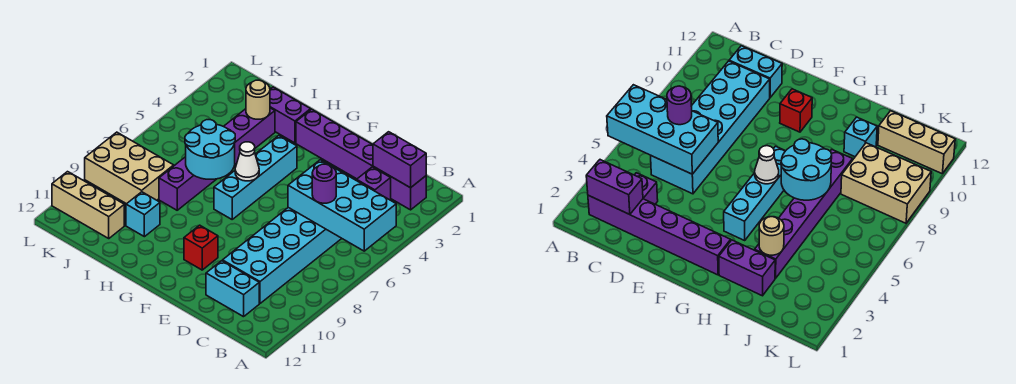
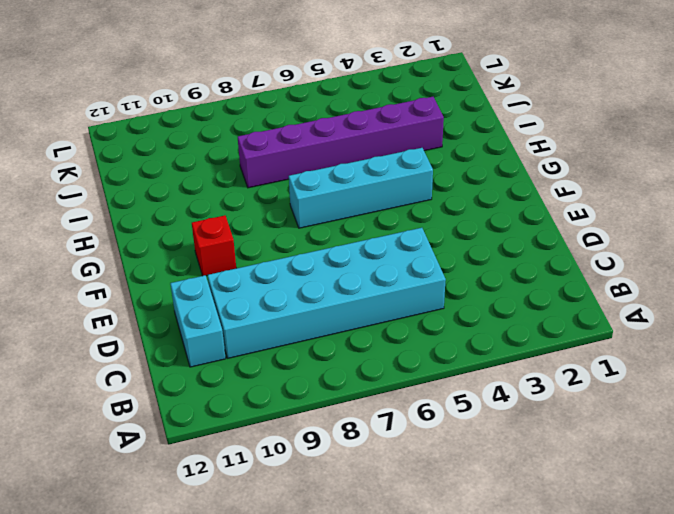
none -> purple brick B2:G2 level 1
none -> purple brick C3 level 1
none -> purple brick H2:I2 level 1

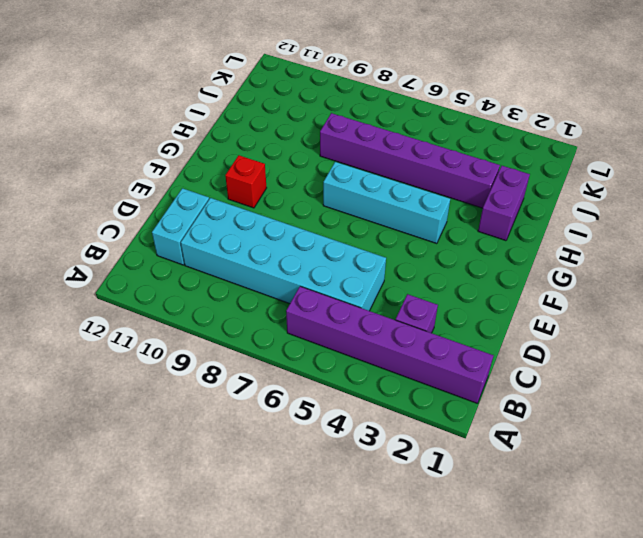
purple brick B1:B6 level 1 -> purple brick B2:G2 level 1
none -> cyan brick I10 level 1
none -> tan brick J8:L9 level 1
none -> tan brick J11:L11 level 1

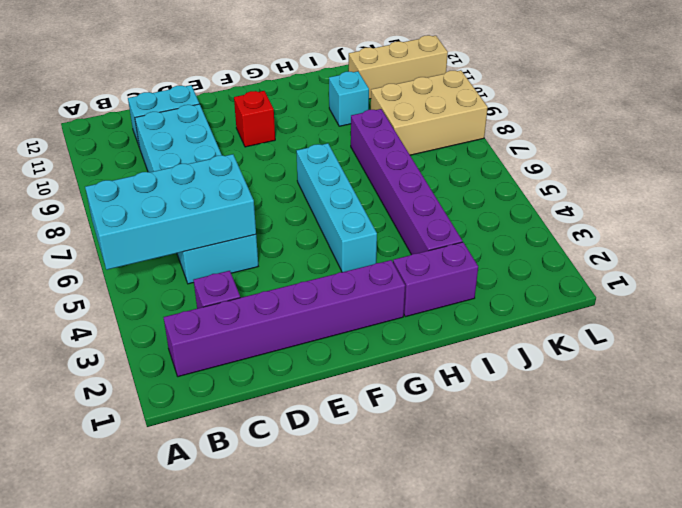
none -> purple brick B2:C2 level 2
none -> white cone G6 level 2
none -> cyan round brick H6:I7 level 2

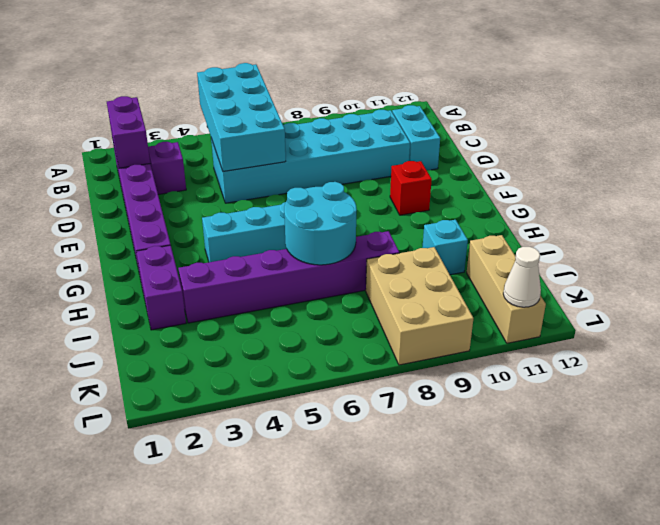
white cone L11 level 2 -> white cone G6 level 2
none -> tan round brick I3 level 2
none -> purple round brick C6 level 3

